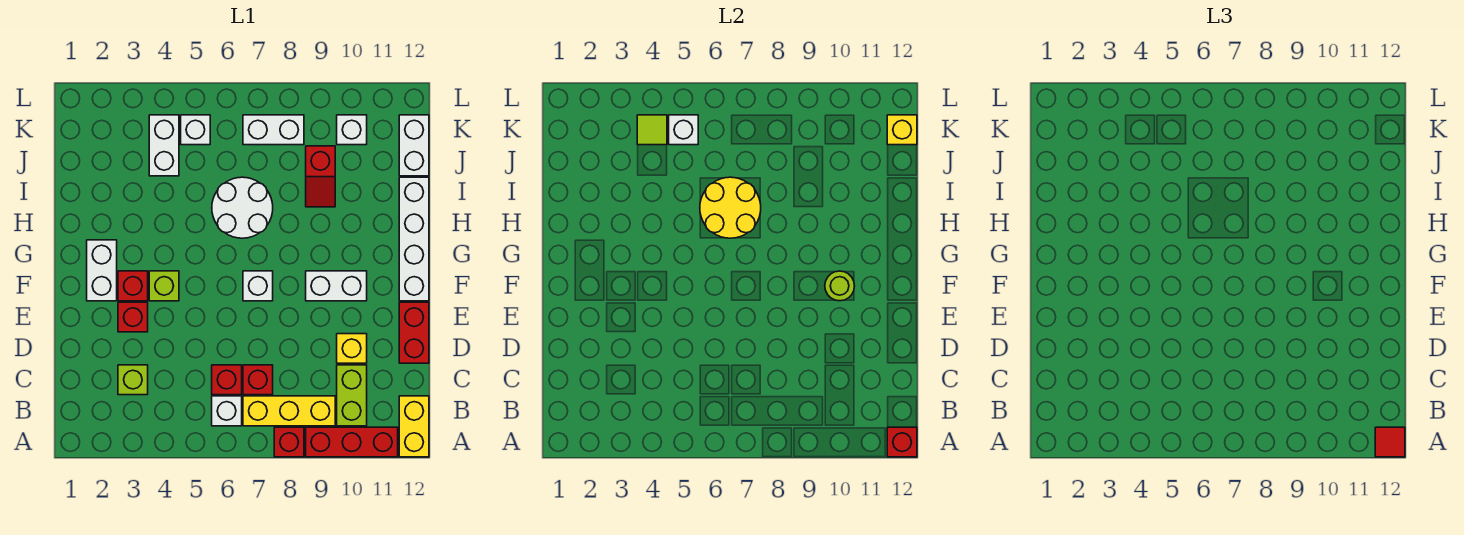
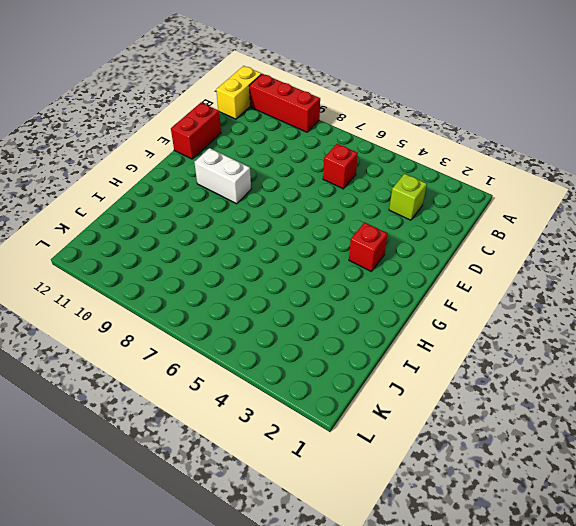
none -> red brick A8 level 1
none -> white brick B6 level 1
none -> yellow brick B7:B9 level 1
none -> lime brick B10:C10 level 1

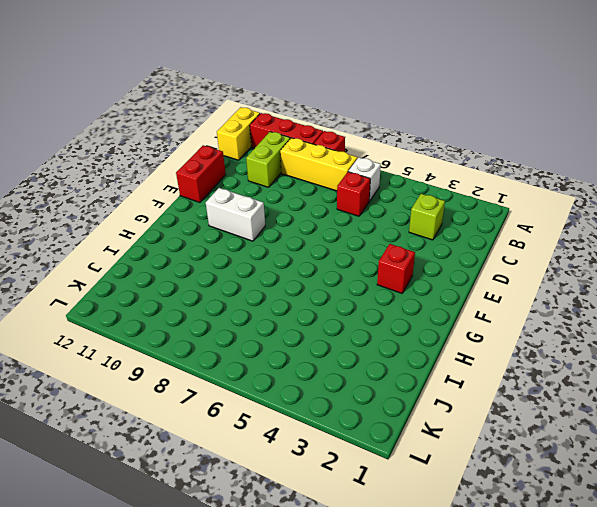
none -> red brick C7 level 1
none -> yellow brick D10 level 1
none -> red brick E3 level 1
none -> white brick F2:G2 level 1

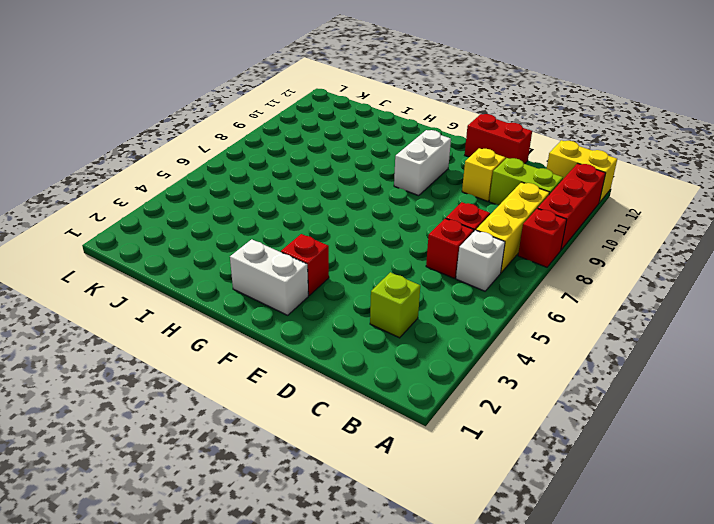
none -> red brick E3 level 1
none -> lime brick F4 level 1
none -> white brick F7 level 1
none -> white brick F12:I12 level 1

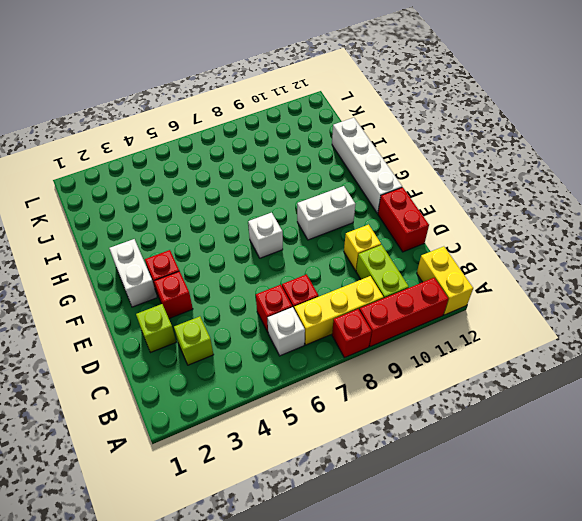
lime brick D2 level 1 -> lime brick F4 level 1
none -> white round brick H6:I7 level 1
none -> red slope I9:J9 level 1 top J
none -> white brick J4:K4 level 1
none -> white brick J12:K12 level 1

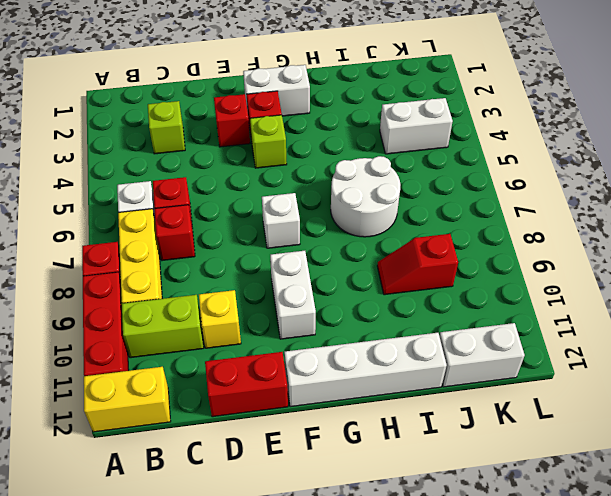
none -> white brick K5 level 1
none -> white brick K7:K8 level 1
none -> white brick K10 level 1
none -> red brick A12 level 2

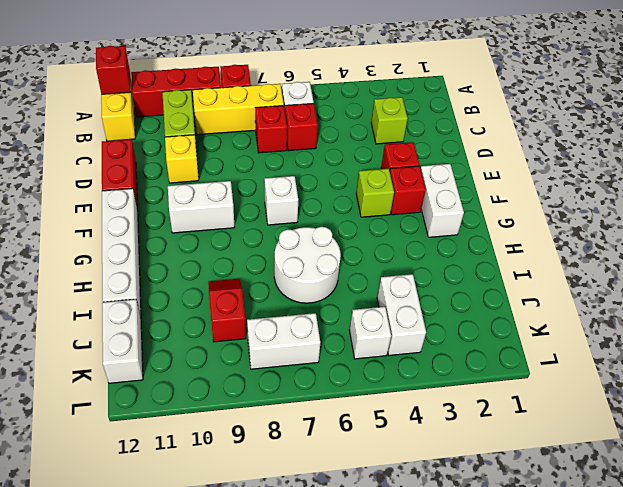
none -> white brick K10 level 1
none -> lime round brick F10 level 2
none -> yellow round brick H6:I7 level 2
none -> lime tile K4 level 2

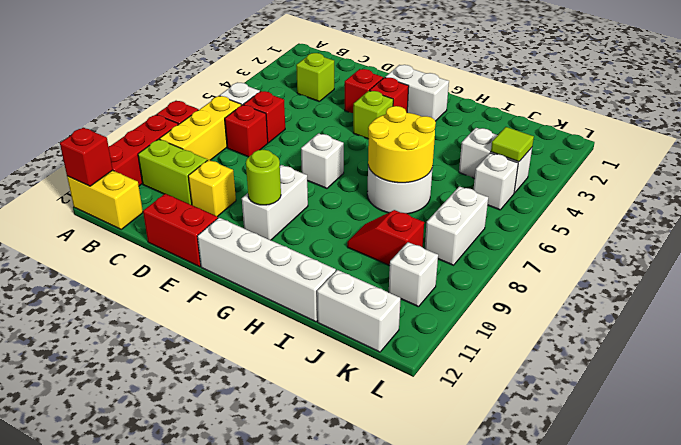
none -> white brick K5 level 2
none -> yellow brick K12 level 2
none -> red tile A12 level 3

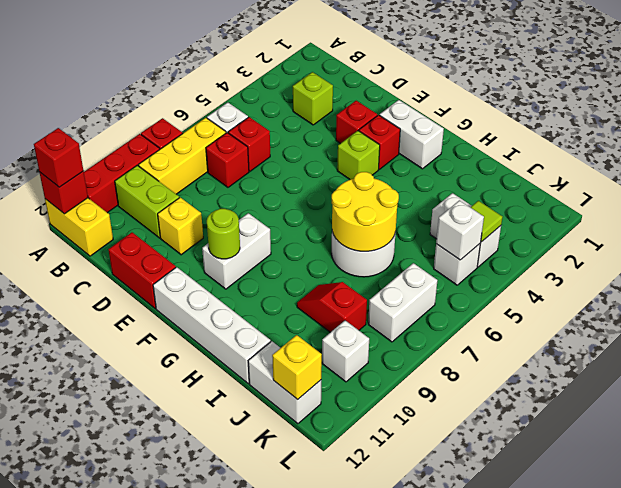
red brick A12 level 3 -> red tile A12 level 3
none -> white brick F7 level 1

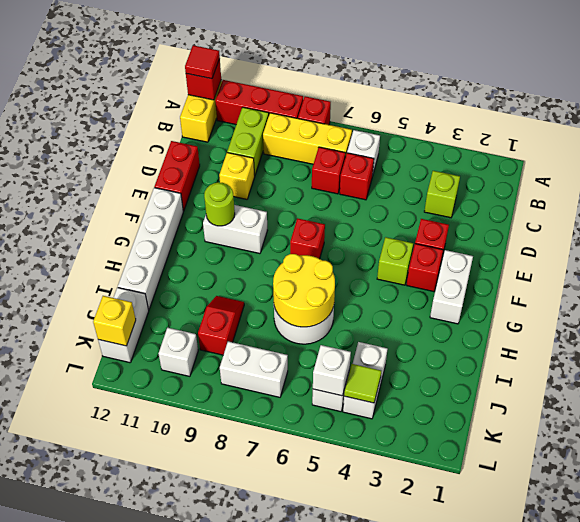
red brick F7 level 1 -> white brick F7 level 1

